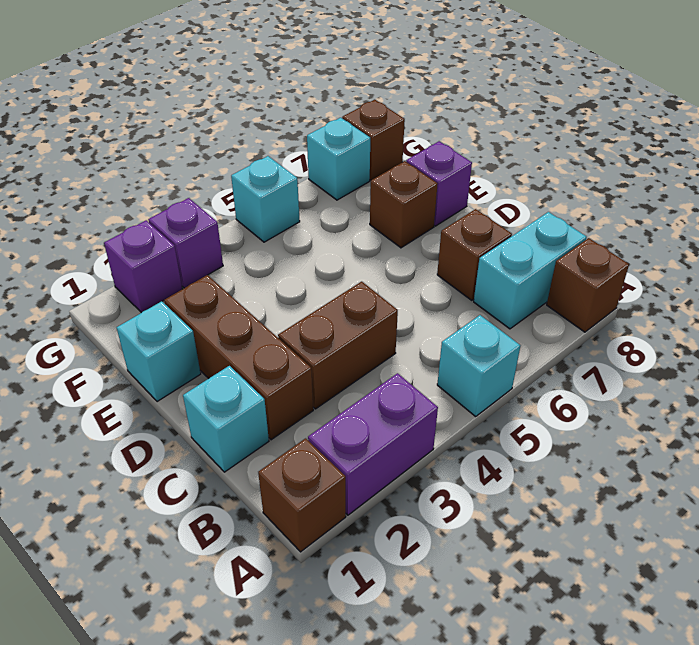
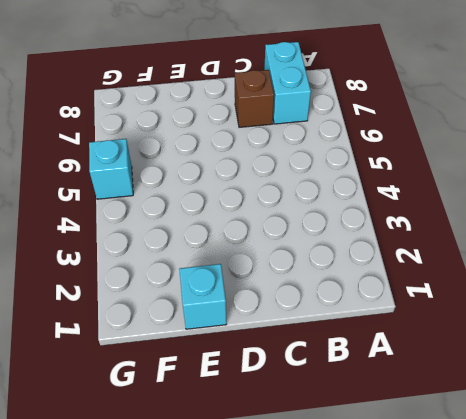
none -> brown brick A1 level 1
none -> purple brick A2:A3 level 1
none -> cyan brick A5 level 1

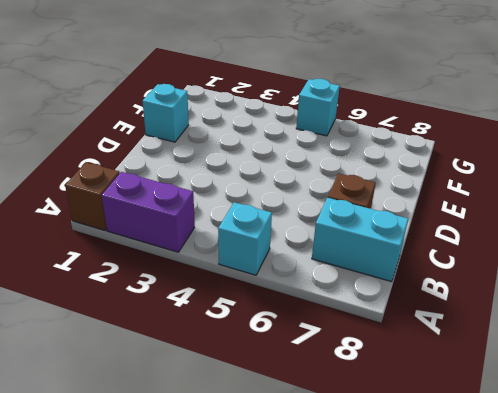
none -> brown brick A8 level 1
none -> cyan brick C1 level 1
none -> brown brick C2:E2 level 1

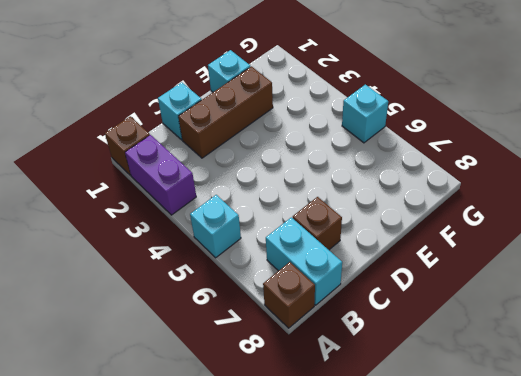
none -> brown brick C3:C4 level 1
none -> brown brick E7 level 1
none -> purple brick E8 level 1

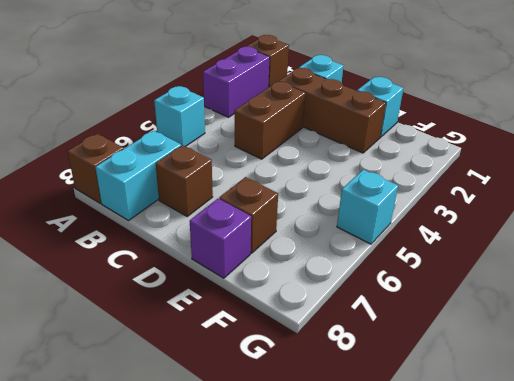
none -> purple brick G2 level 1
none -> purple brick G3 level 1
none -> cyan brick G7 level 1

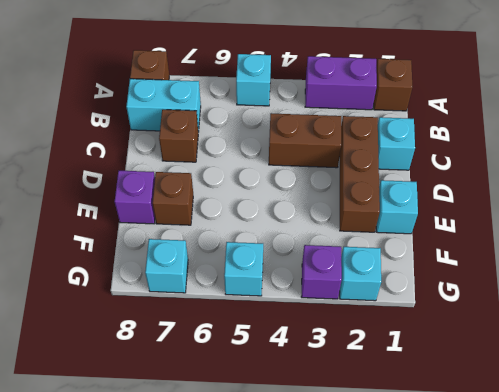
cyan brick G2 level 1 -> purple brick G2 level 1
none -> brown brick G8 level 1

